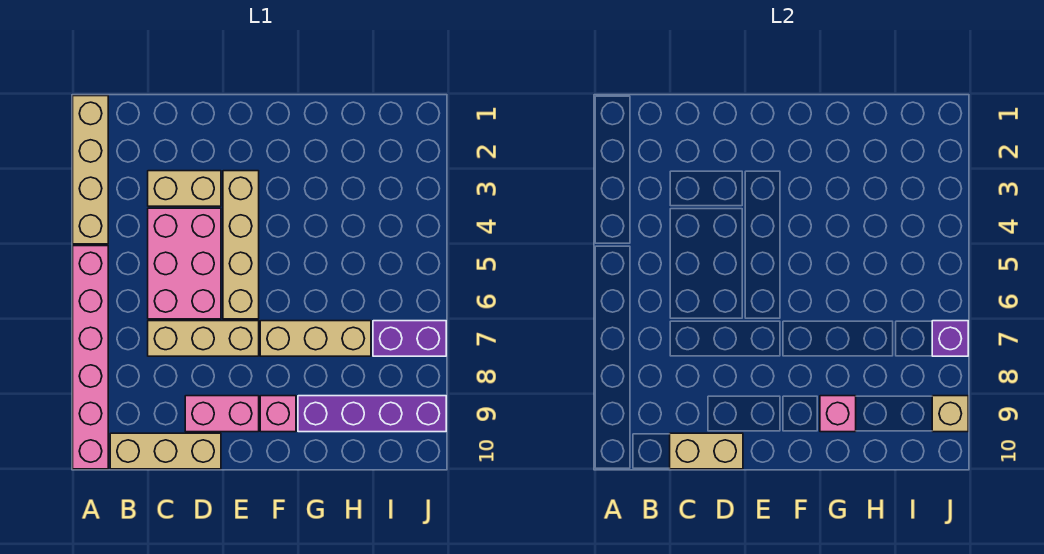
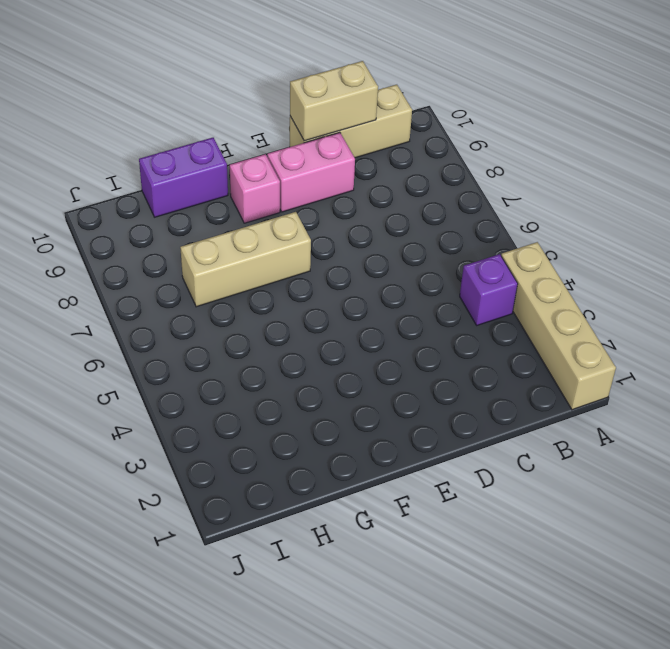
purple brick B4 level 1 -> purple brick J7 level 2
purple brick G10:H10 level 1 -> purple brick I7:J7 level 1
none -> pink brick A5:A10 level 1
none -> tan brick C3:D3 level 1
none -> pink brick C4:D6 level 1

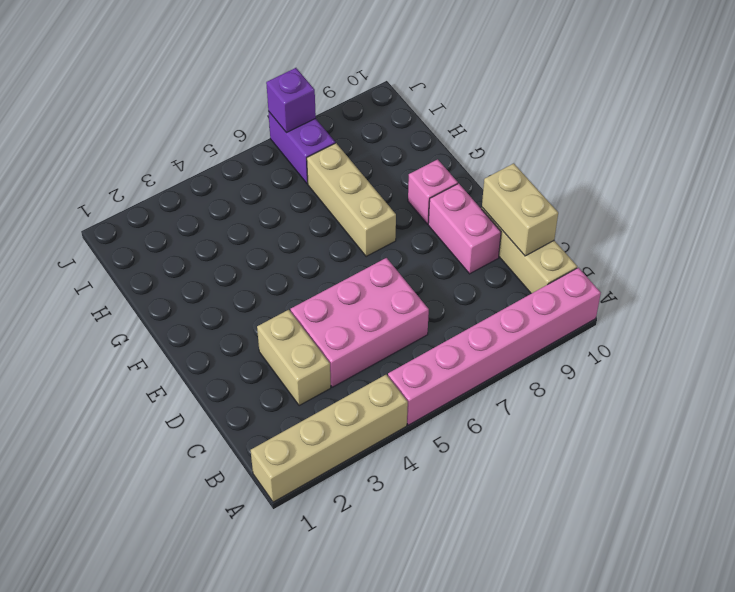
none -> tan brick C7:E7 level 1
none -> tan brick E3:E6 level 1
none -> purple brick G9:J9 level 1

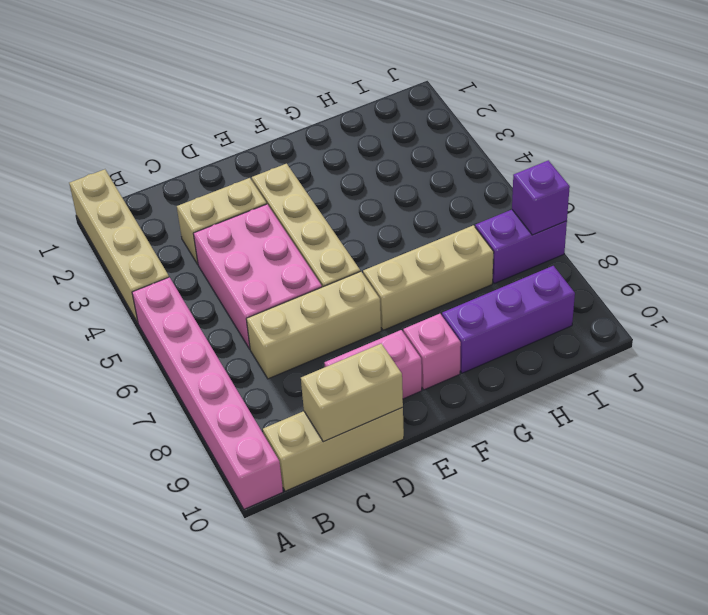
purple brick G9:I9 level 1 -> purple brick G9:J9 level 1
none -> pink brick G9 level 2
none -> tan brick J9 level 2

